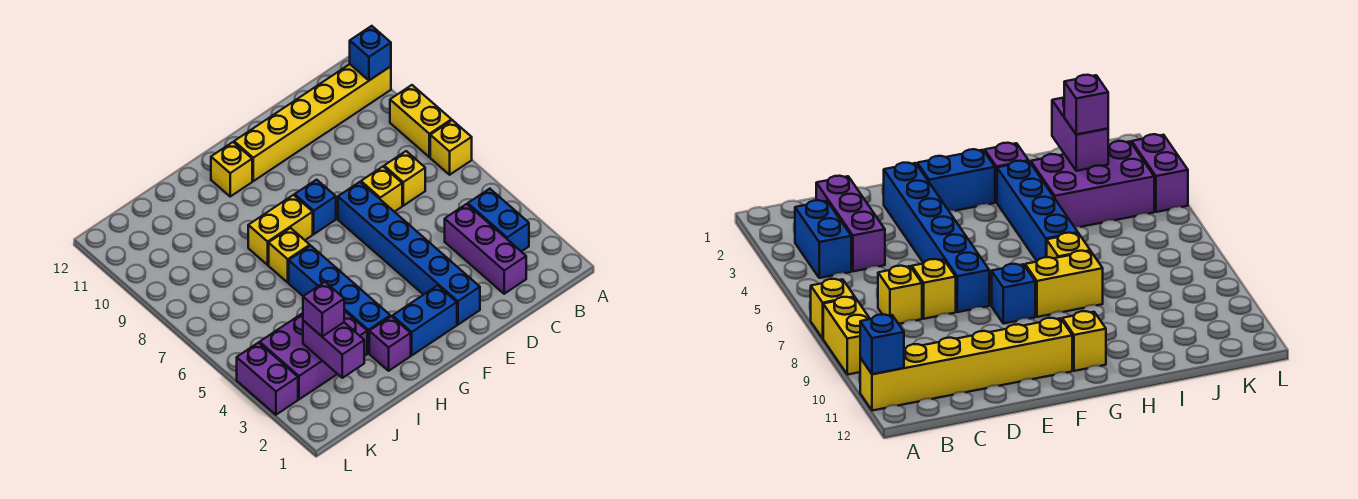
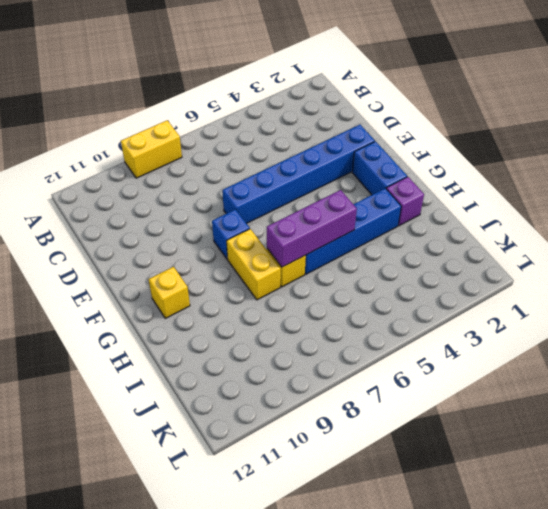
purple brick H5:H7 level 2 -> purple brick C2:C4 level 1
none -> yellow brick A7 level 1
none -> yellow brick A11:F11 level 1
none -> blue brick B3:B4 level 1

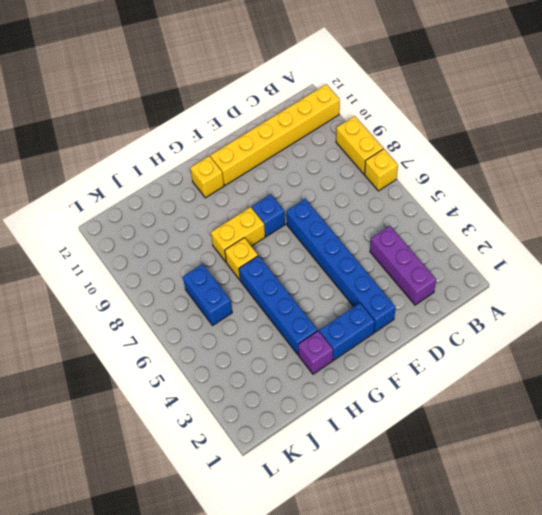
blue brick J6:J7 level 1 -> blue brick B3:B4 level 1
none -> yellow brick C7 level 1
none -> yellow brick D7 level 1
none -> purple brick I3:K4 level 1

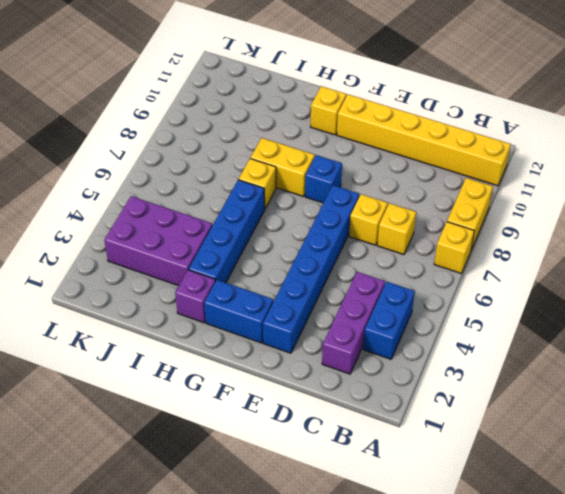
none -> purple brick L3:L4 level 1
none -> blue brick A11 level 2
none -> purple brick J2:J3 level 2

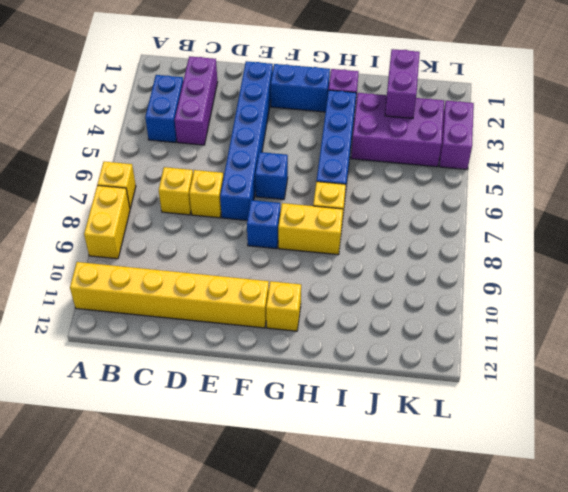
blue brick F6 level 1 -> blue brick A11 level 2
none -> purple brick J3 level 3

